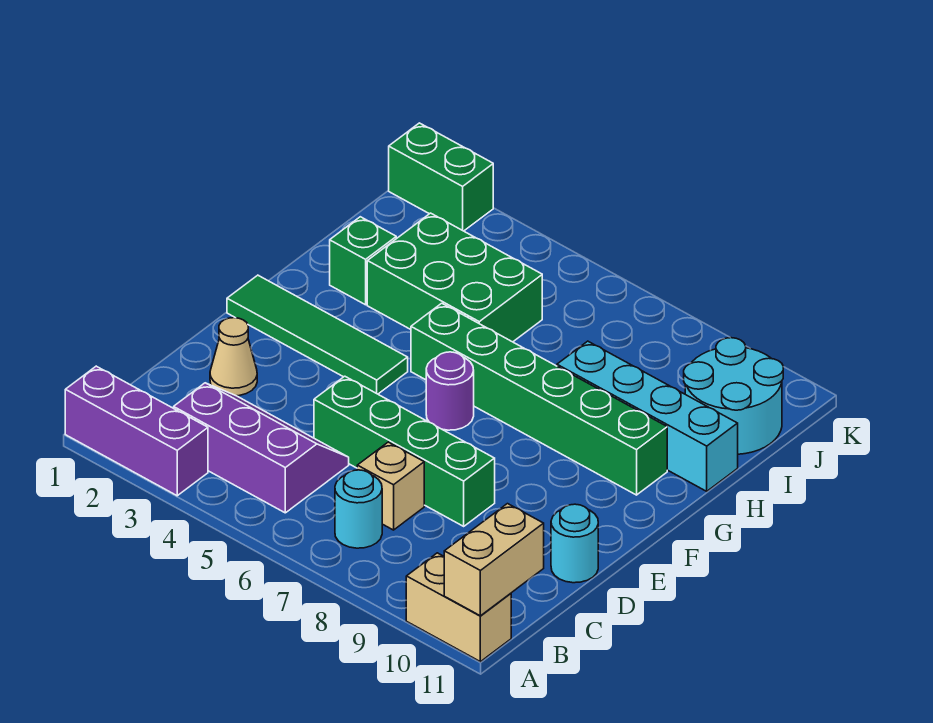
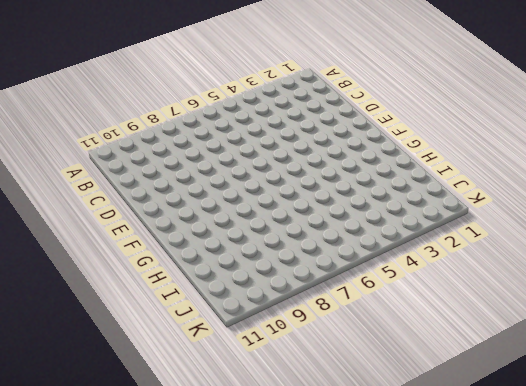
none -> purple brick A1:A3 level 1
none -> tan brick A10:A11 level 1
none -> purple slope B3:C5 level 1 top B

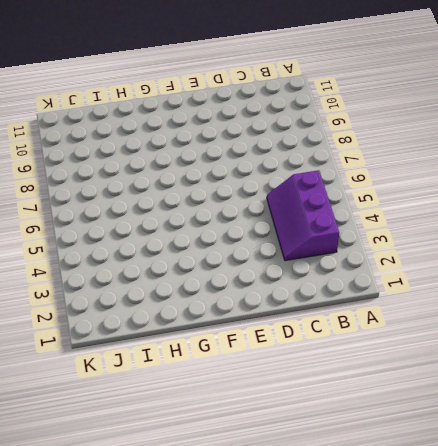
none -> purple brick A1:A3 level 1
none -> tan brick A10:A11 level 1
none -> cyan round brick B7 level 1

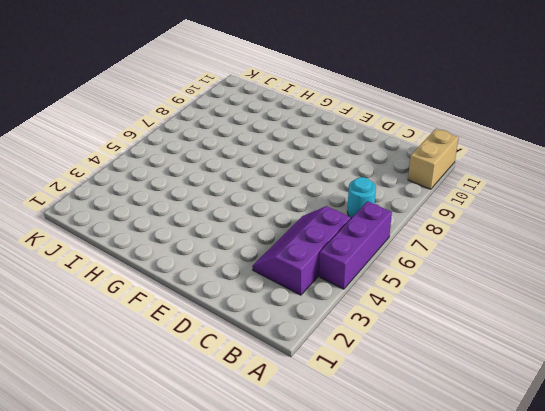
purple brick A4:A6 level 1 -> purple brick A1:A3 level 1
none -> tan brick C7 level 1
none -> tan cone D2 level 1
none -> green brick D5:D8 level 1

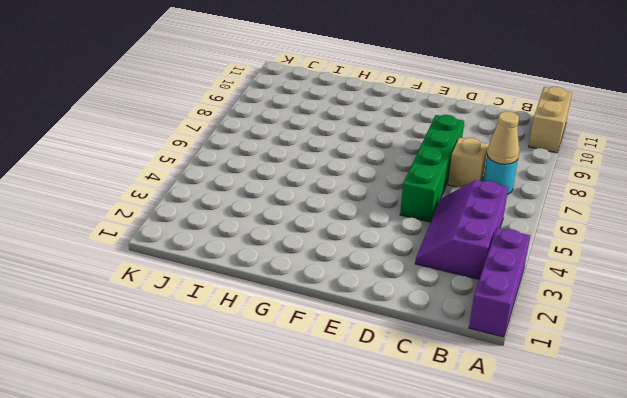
tan cone B7 level 2 -> tan cone D2 level 1
none -> cyan round brick D11 level 1
none -> green tile F1:F4 level 1
none -> purple round brick F6 level 1

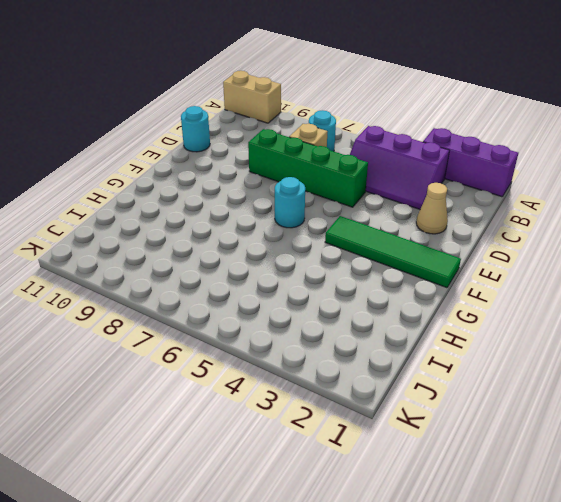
cyan round brick F6 level 1 -> purple round brick F6 level 1
none -> green brick G5:G10 level 1
none -> green brick H2 level 1
none -> green brick H3:I5 level 1

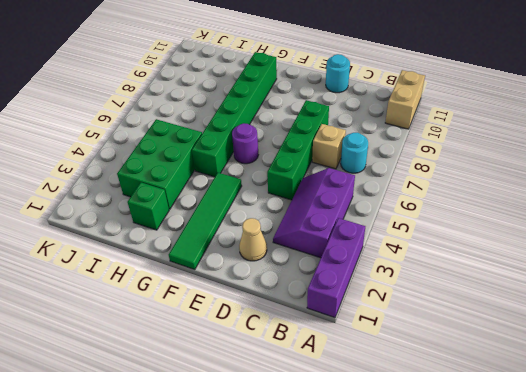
none -> cyan brick H8:H11 level 1
none -> cyan round brick I10:J11 level 1
none -> green brick K1:K2 level 1

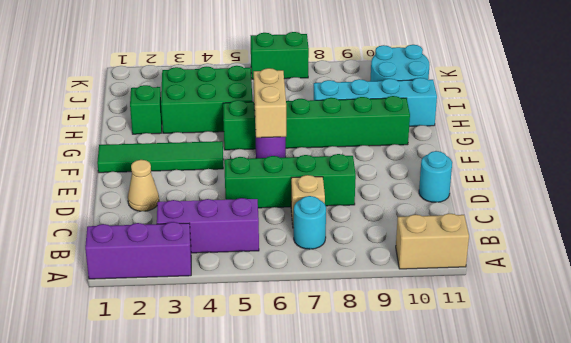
tan brick F6:G6 level 2 -> tan brick A11:B11 level 2
green brick K6:K7 level 1 -> green brick K1:K2 level 1

